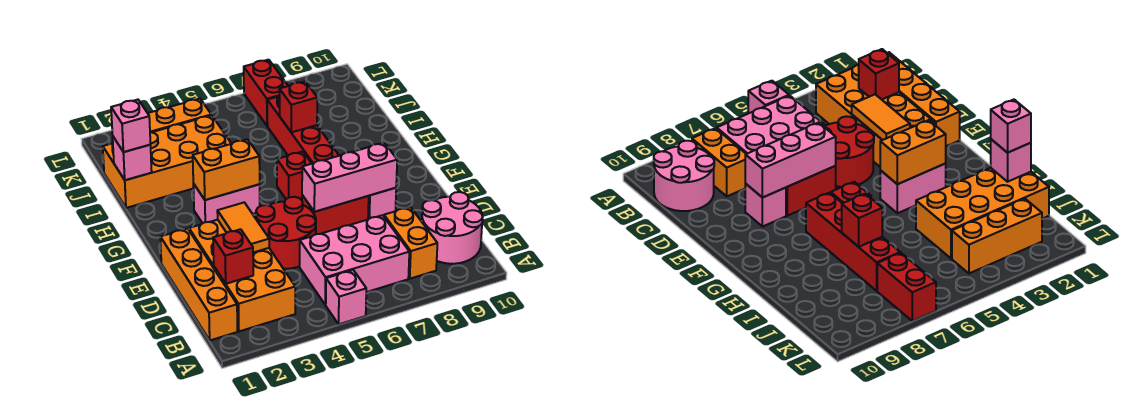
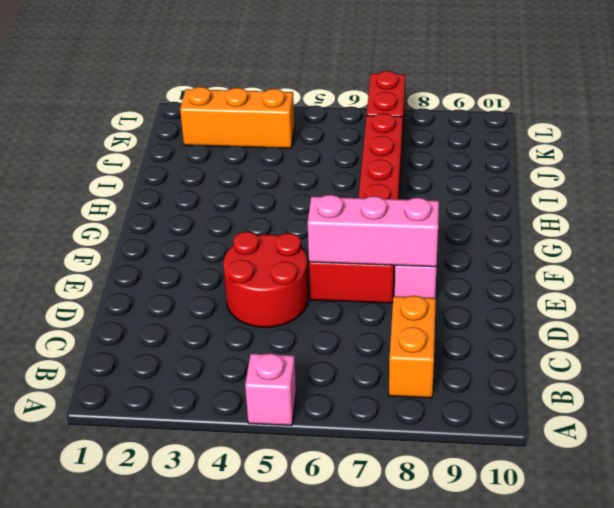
none -> orange brick B1:E1 level 1
none -> orange brick B2:E3 level 1
none -> pink brick B5:C7 level 1

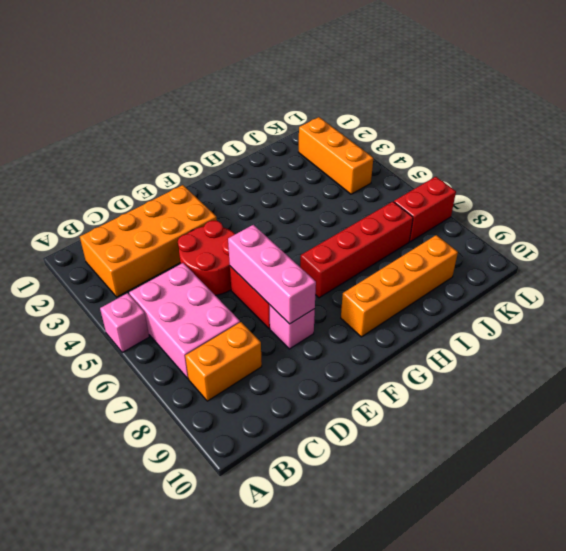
orange brick G9:J9 level 1 -> orange brick B1:E1 level 1
none -> pink round brick B9:C10 level 1
none -> pink brick G3:G4 level 1
none -> red brick G6 level 1

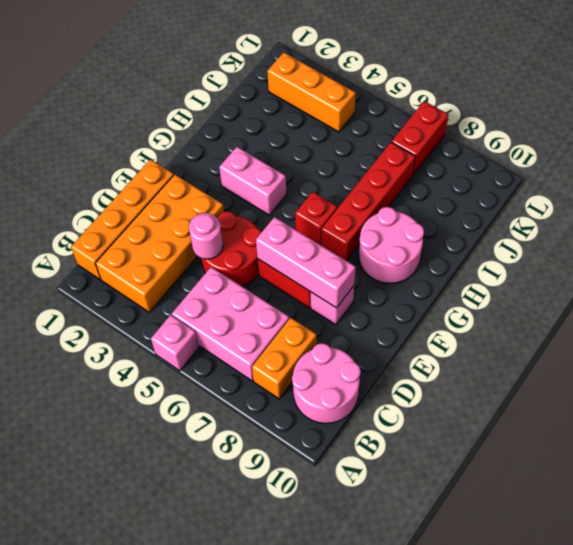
pink round brick D4 level 2 -> none
pink round brick G8:H9 level 1 -> none
none -> orange brick I1:J4 level 1
none -> red brick C2 level 2
none -> orange tile D3:E3 level 2

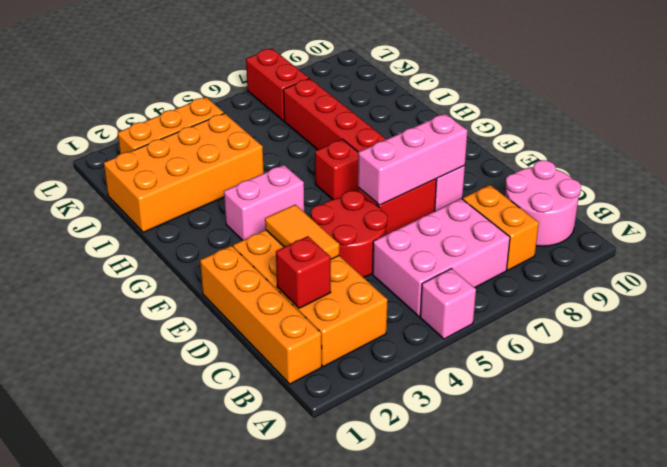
none -> orange brick G3:G4 level 2
none -> pink brick I1 level 2
none -> red brick I7 level 2

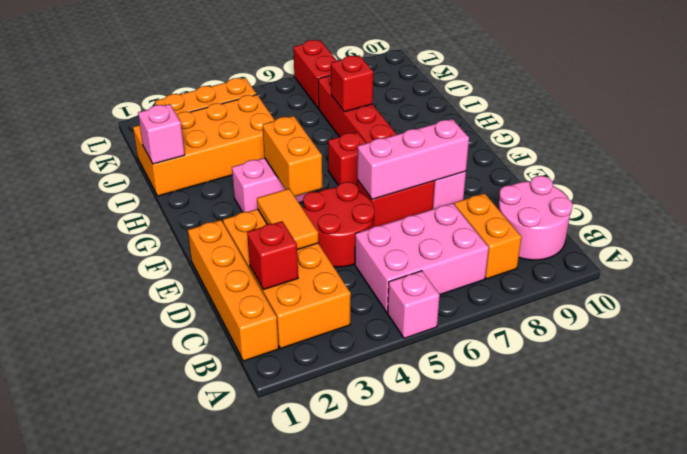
orange brick F4:G4 level 2 -> orange brick G3:G4 level 2
none -> pink brick I1 level 3

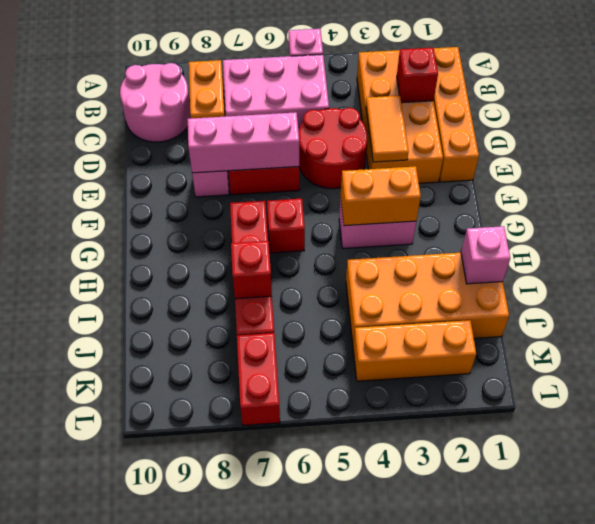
none -> pink brick I1 level 3

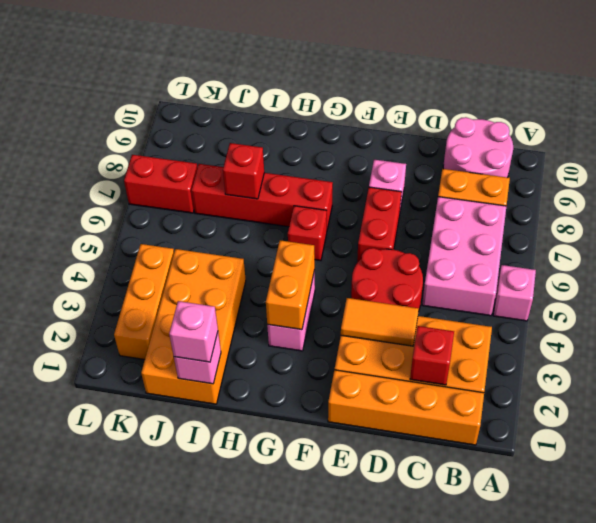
none -> pink brick E6:E8 level 2

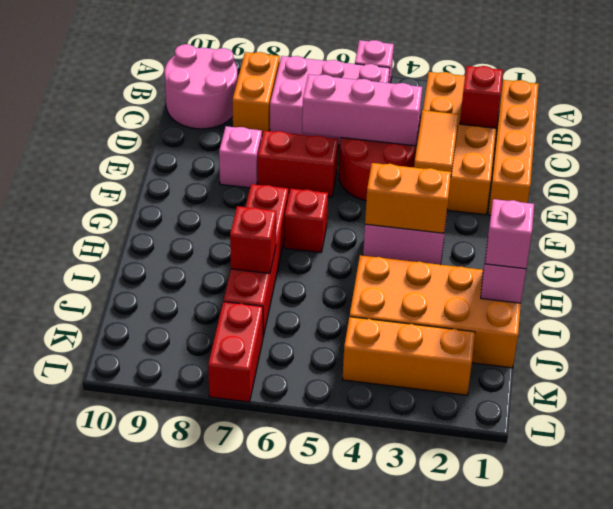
pink brick D4:D6 level 2 -> pink brick E6:E8 level 2

